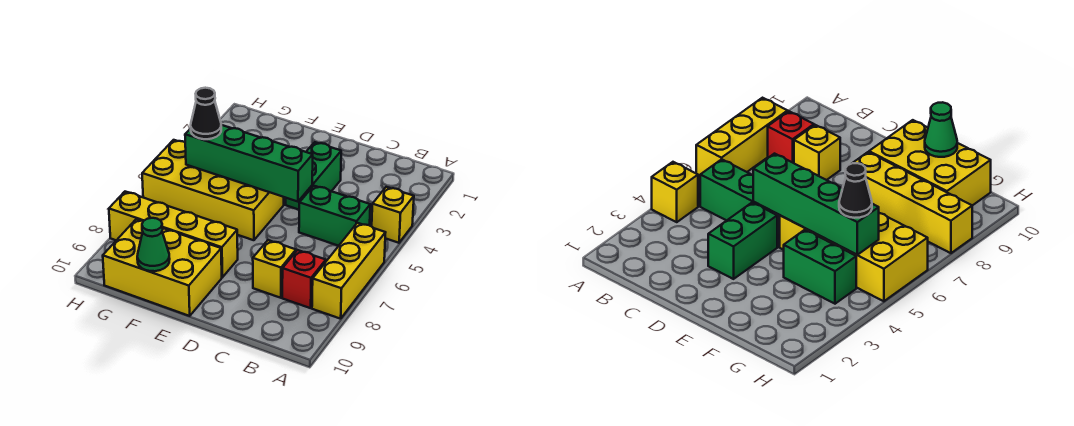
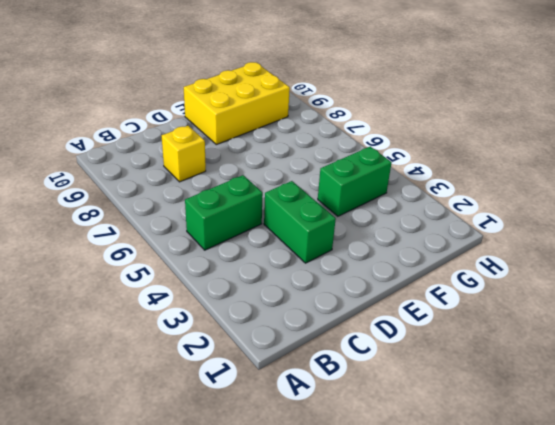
none -> yellow brick A4 level 1
none -> yellow brick A6:A8 level 1
none -> red brick B8 level 1

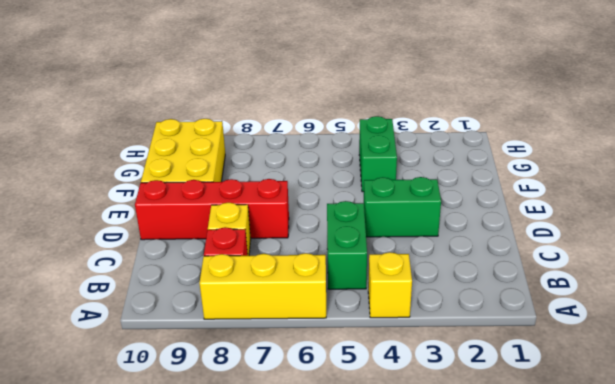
red brick D7:D10 level 1 -> none
none -> yellow brick E5:H6 level 1
none -> yellow brick E8:H8 level 1
none -> green brick D5:G5 level 2

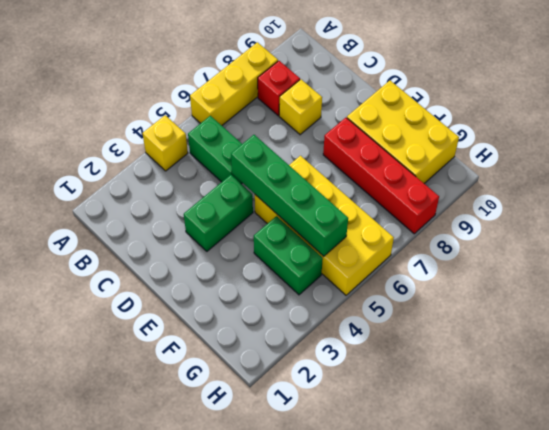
red brick E8:H8 level 1 -> yellow brick E8:H8 level 1
none -> green cone F10 level 2
none -> black cone G5 level 3

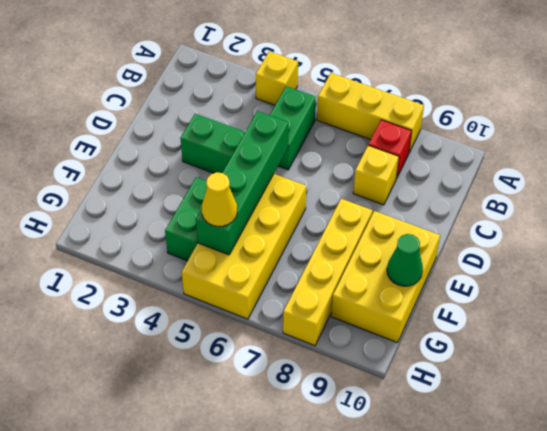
yellow cone G5 level 3 -> black cone G5 level 3

